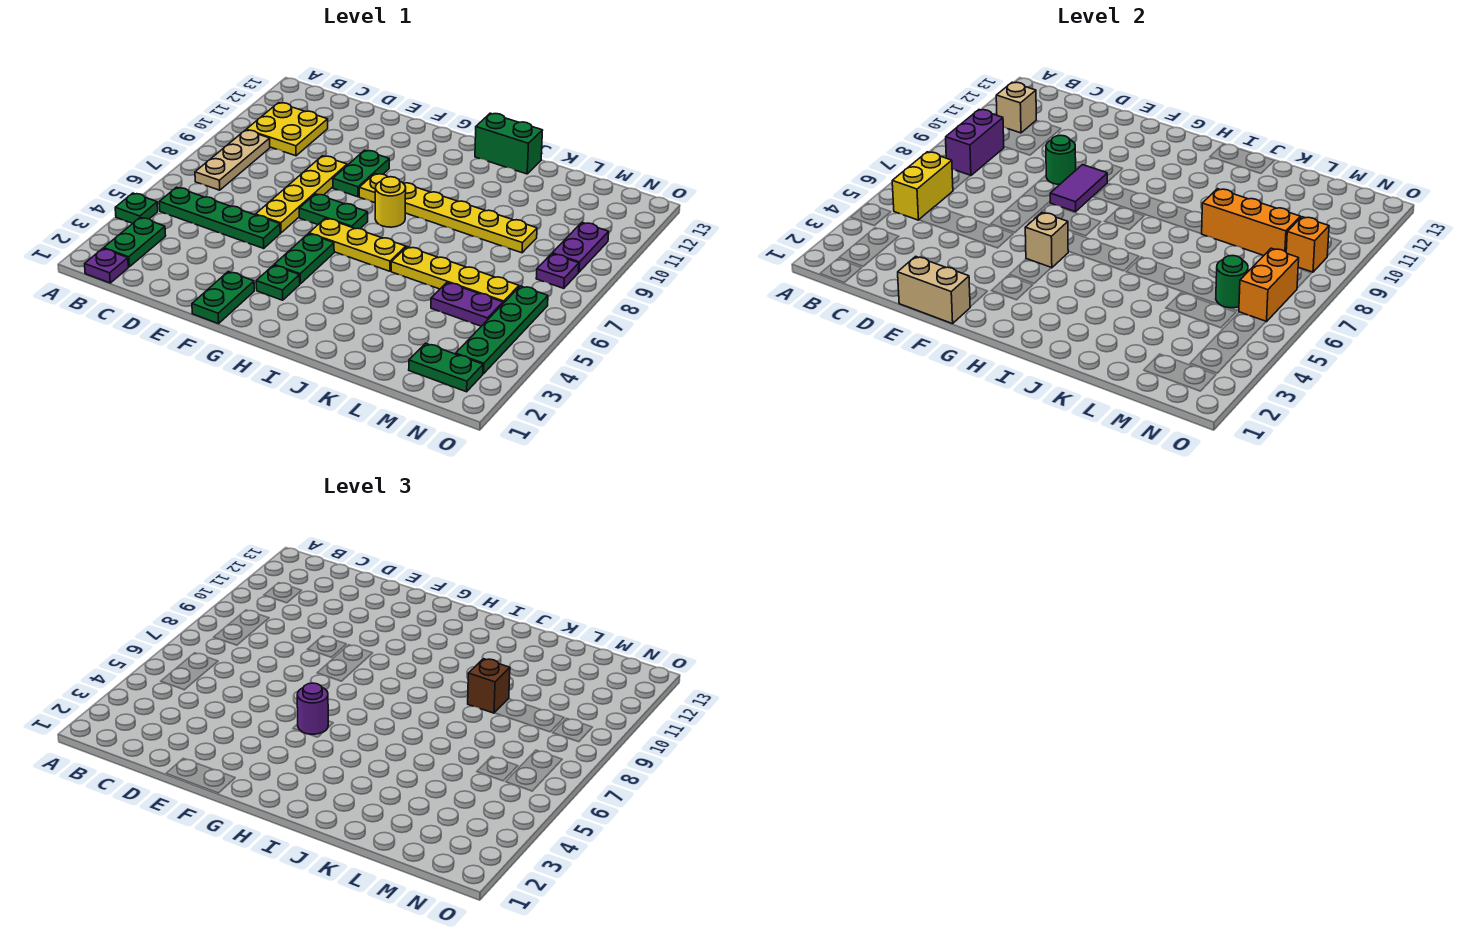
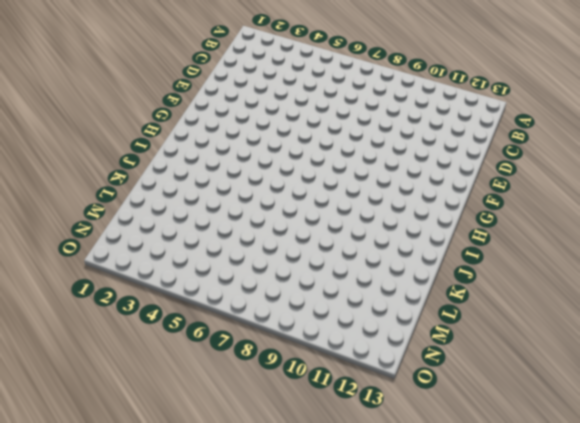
none -> green plate A4 level 1
none -> purple plate B1 level 1
none -> green plate B2:B3 level 1
none -> green plate B5:E5 level 1

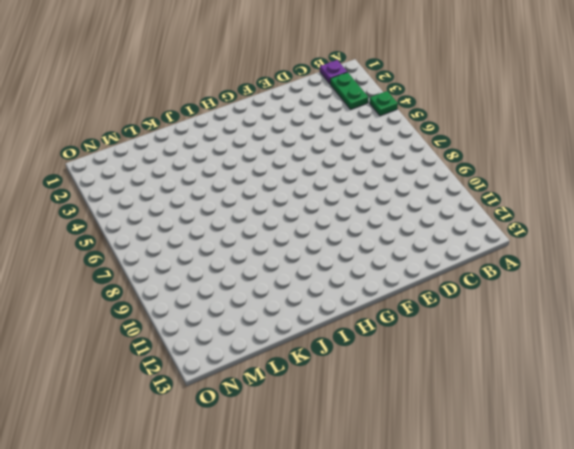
none -> green plate B5:E5 level 1
none -> tan plate B7:B9 level 1
none -> yellow plate B10:C11 level 1
none -> yellow plate E6:E9 level 1

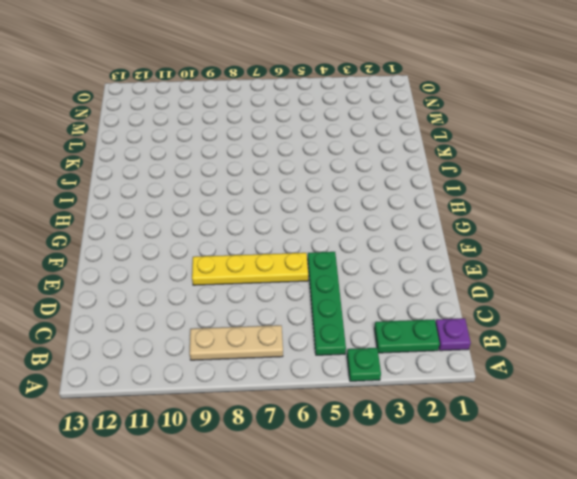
none -> yellow plate B10:C11 level 1
none -> green plate F1:F2 level 1
none -> green plate F7:G7 level 1
none -> green plate F9:F10 level 1

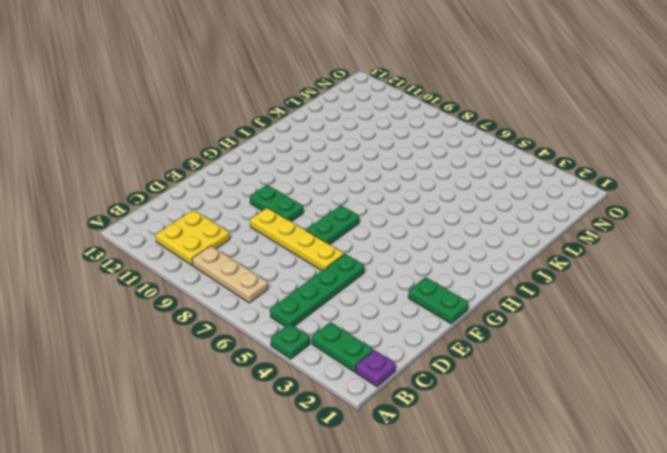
none -> green plate G3 level 1
none -> green plate G4:G5 level 1
none -> yellow plate G6:I6 level 1
none -> yellow plate G9:L9 level 1

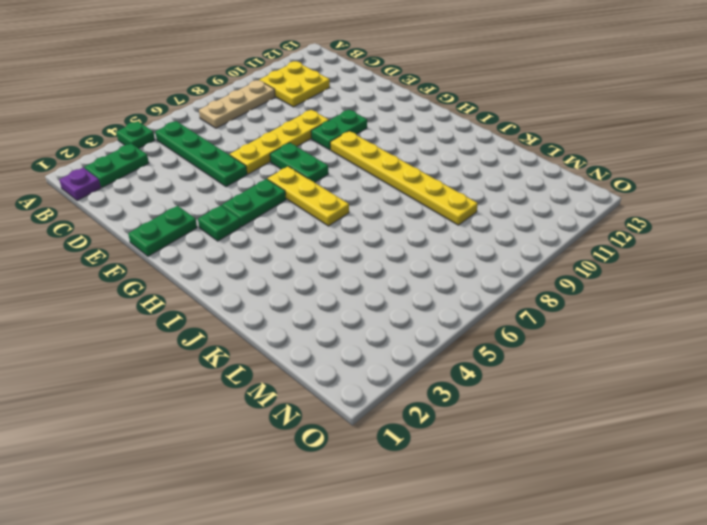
none -> yellow round brick H8 level 1
none -> green brick I13:J13 level 1
none -> yellow plate J6:M6 level 1
none -> purple plate L5:M5 level 1

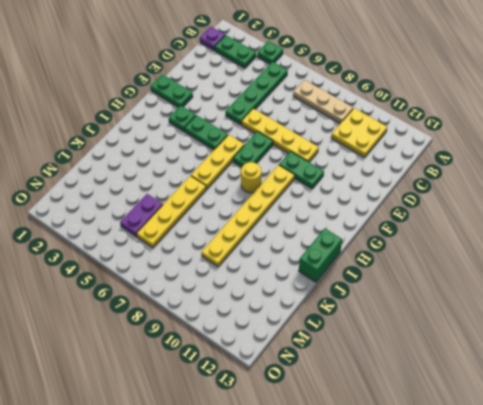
none -> green plate M2:N2 level 1
none -> green plate N3:N6 level 1
none -> purple plate N8 level 1
none -> purple plate N9:N10 level 1

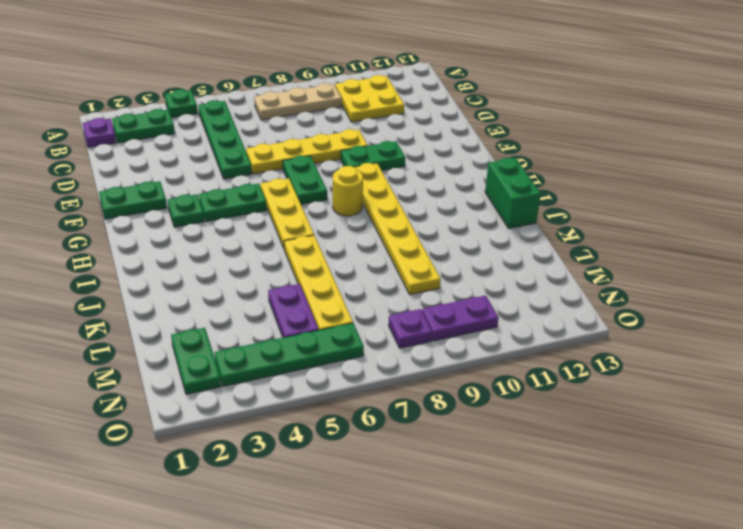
none -> yellow brick B5:B6 level 2
none -> purple brick B8:B9 level 2
none -> tan brick B11 level 2
none -> tan brick E1:F1 level 2

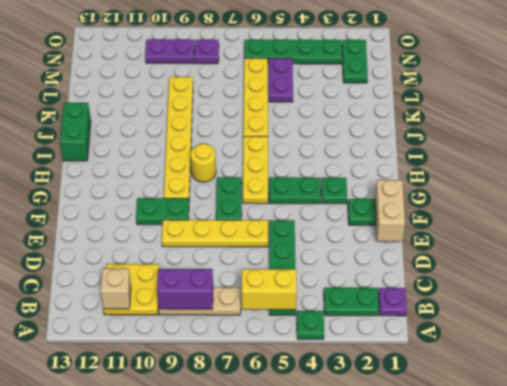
none -> green round brick E9 level 2
none -> purple tile F8:F9 level 2
none -> tan brick G5 level 2
none -> orange brick K9:M9 level 2

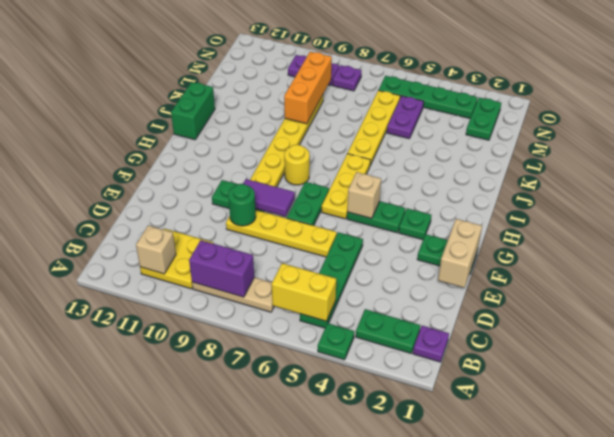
none -> green round brick M6 level 2
none -> orange brick N6:N7 level 2
none -> orange brick N9 level 2
none -> purple round brick G5 level 3

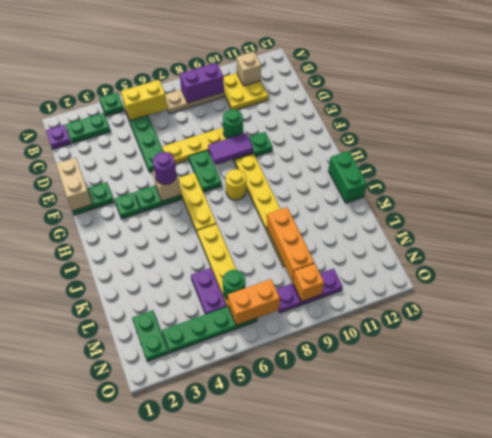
none -> brown brick K9 level 3

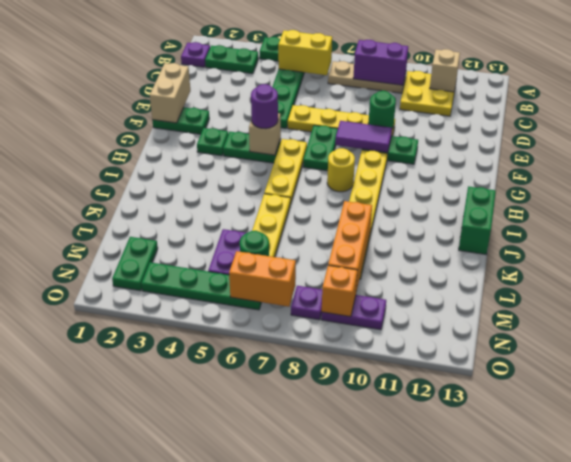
none -> brown brick K9 level 3

